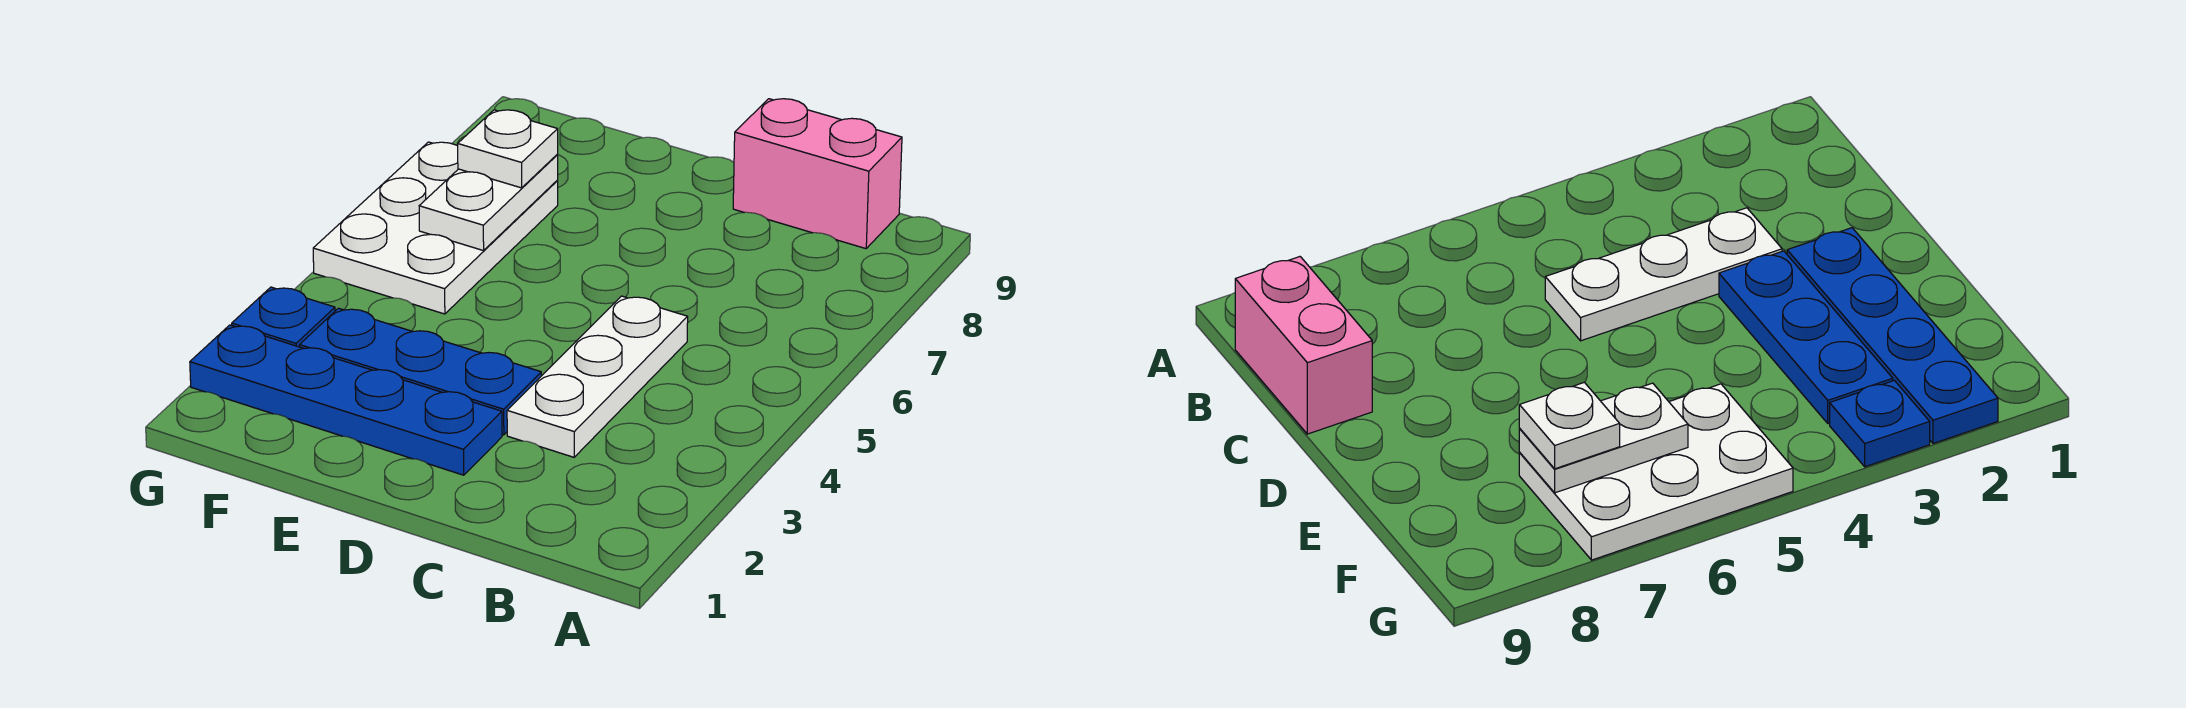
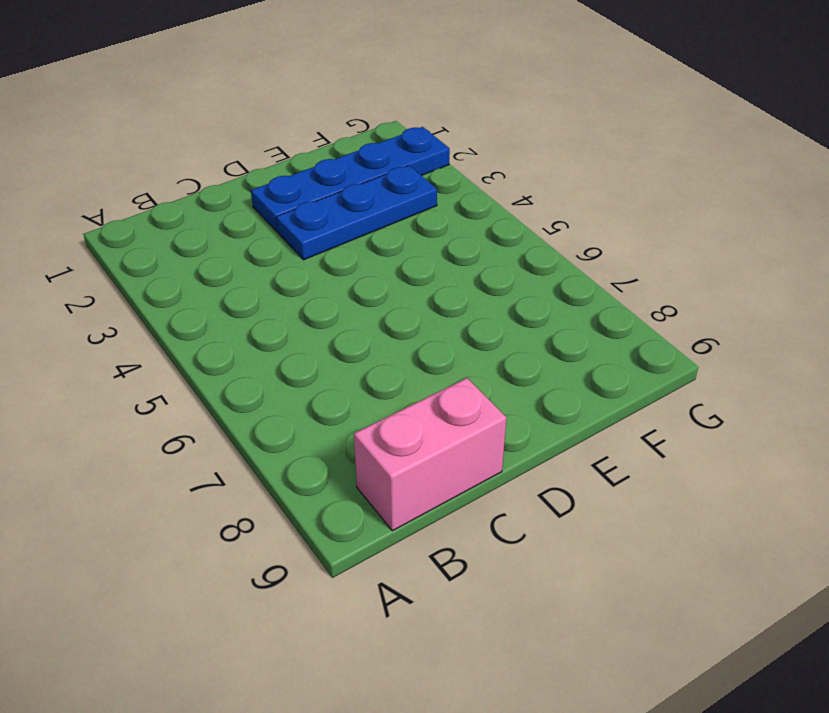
none -> white plate C3:C5 level 1
none -> white plate F5:G7 level 1

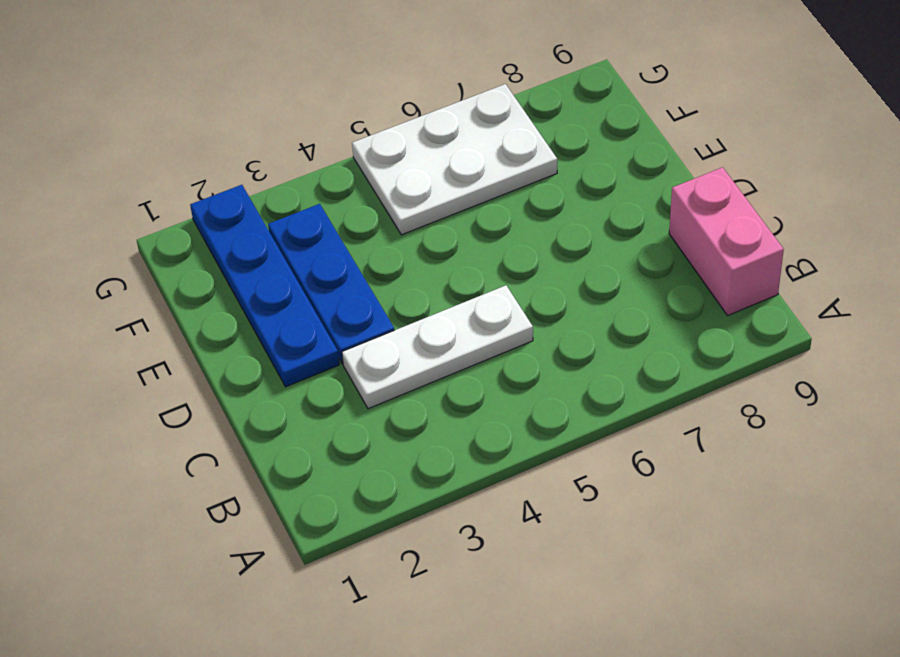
none -> blue plate G3 level 1
none -> white plate F6:F7 level 2

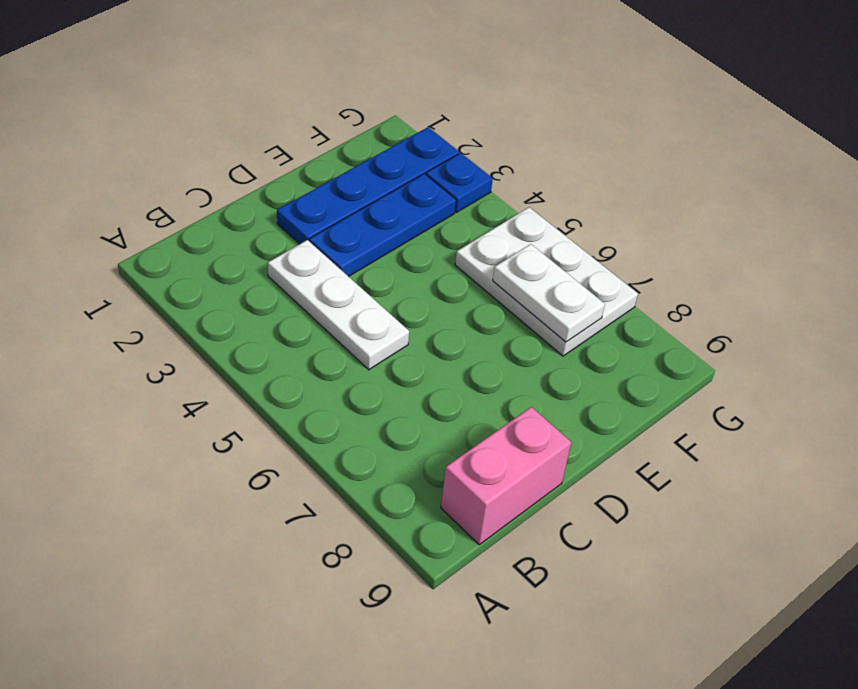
none -> white plate F7 level 3

